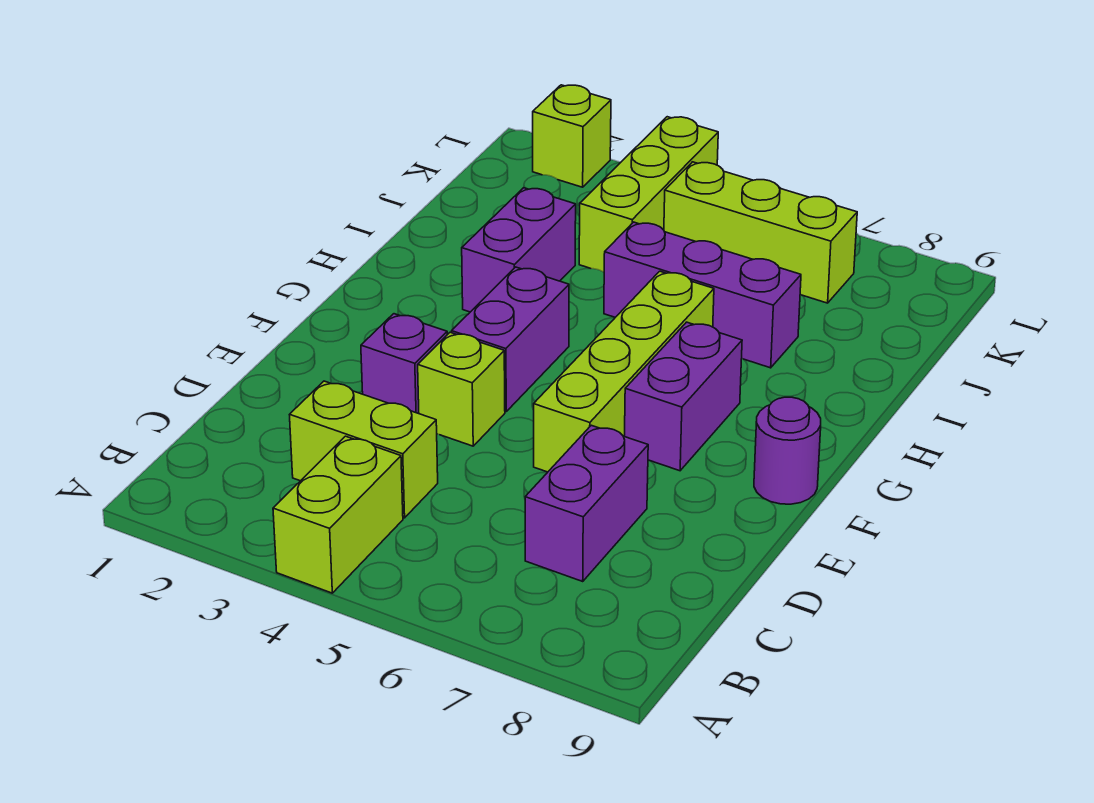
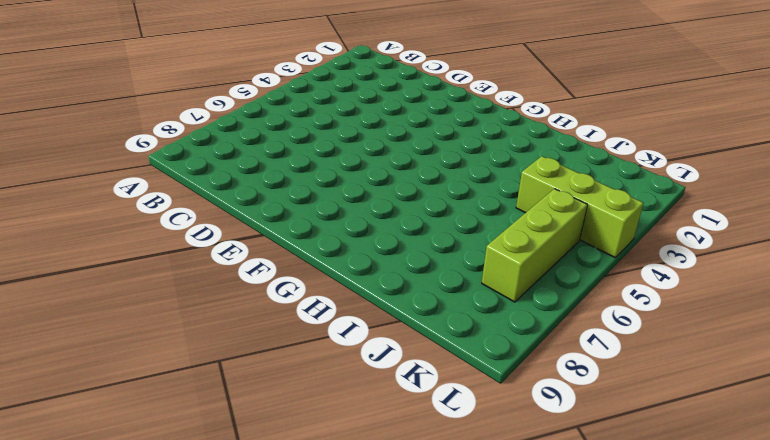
none -> lime brick A4:B4 level 1
none -> lime brick C3:C4 level 1
none -> purple brick C7:D7 level 1

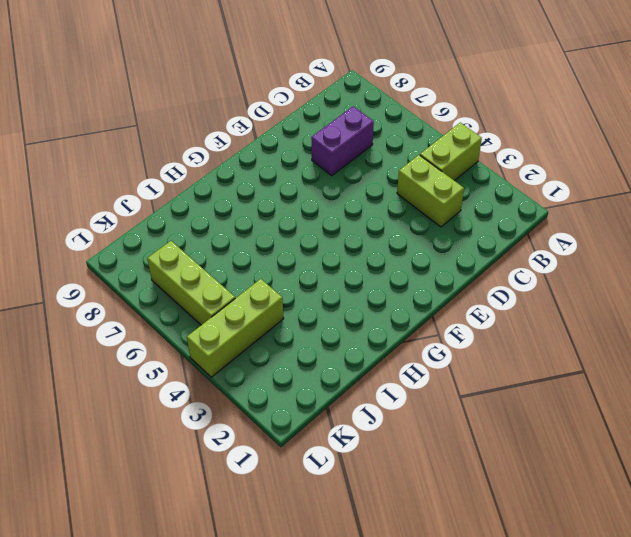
none -> purple brick E3 level 1
none -> lime brick E4 level 1
none -> lime brick E6:H6 level 1

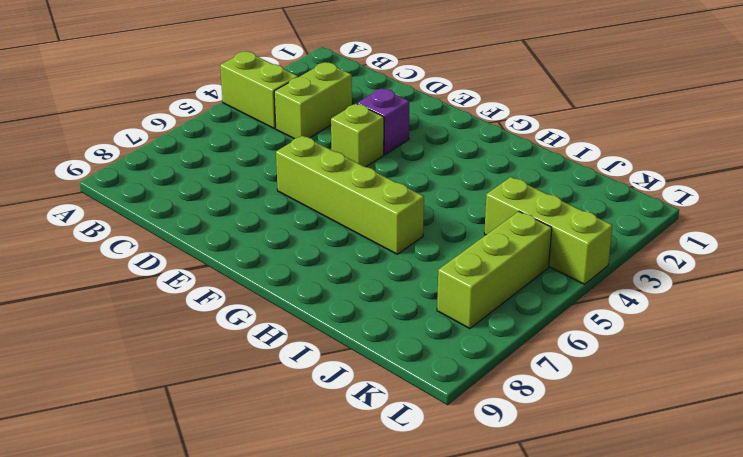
none -> purple brick C7:D7 level 1
none -> purple brick F4:G4 level 1
none -> purple brick F7:G7 level 1

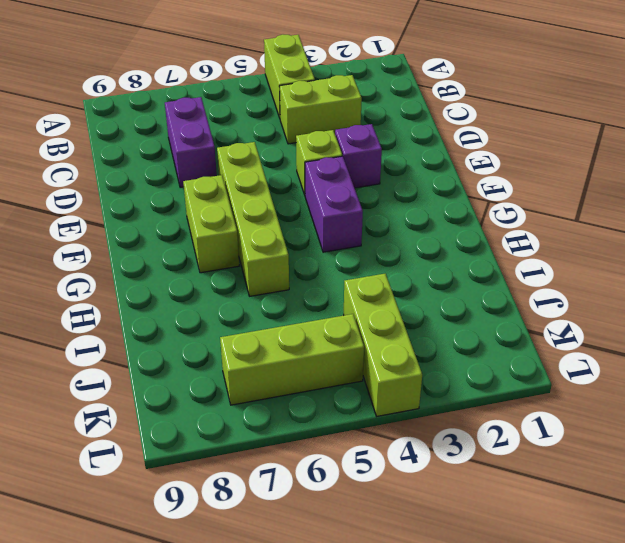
lime brick F7:G7 level 1 -> purple brick F7:G7 level 1
none -> purple round brick F9 level 1
none -> purple brick H3:I3 level 1
none -> purple brick I5:I7 level 1

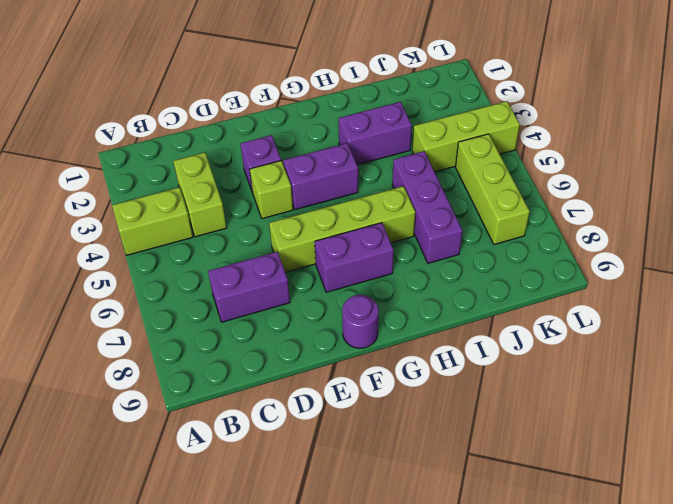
none -> lime brick L2 level 1

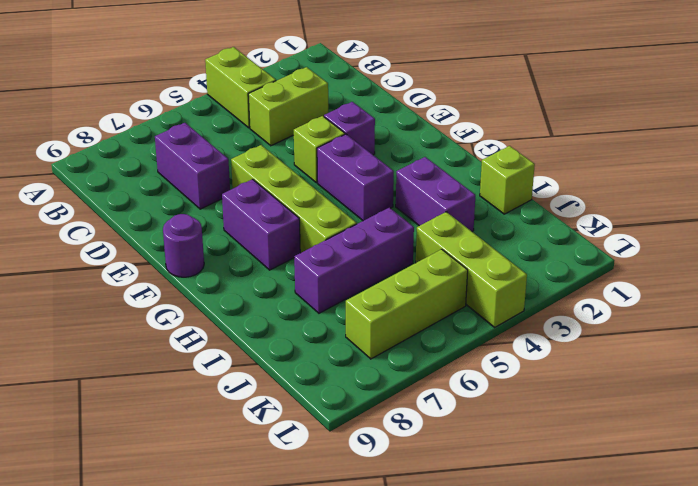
lime brick I1 level 1 -> lime brick L2 level 1

